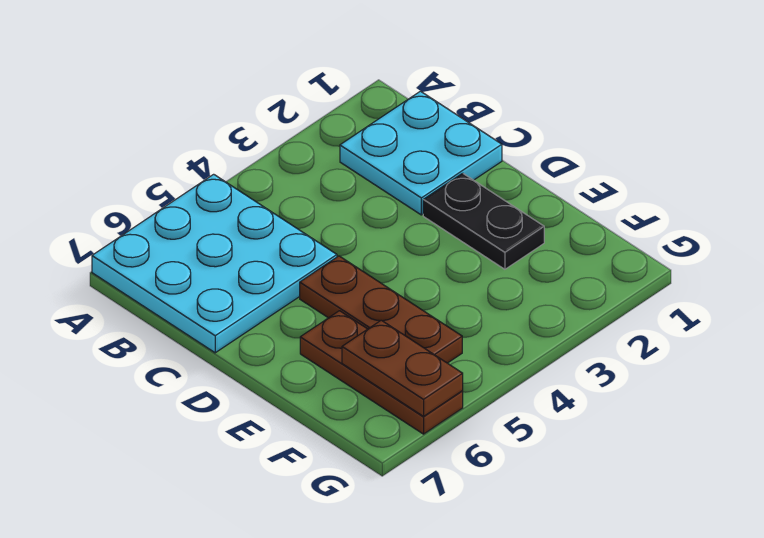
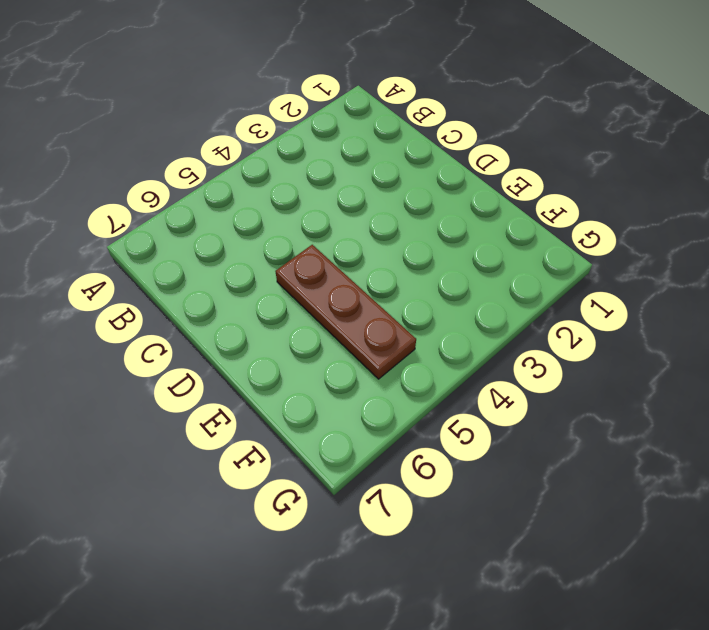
none -> cyan plate A5:C7 level 1
none -> cyan plate B1:C2 level 1

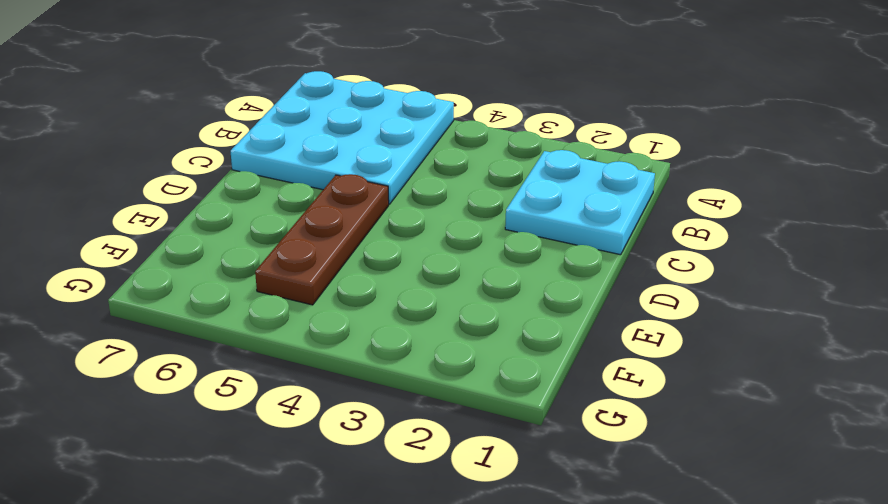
none -> black plate D2:E2 level 1
none -> brown plate E6:G6 level 1

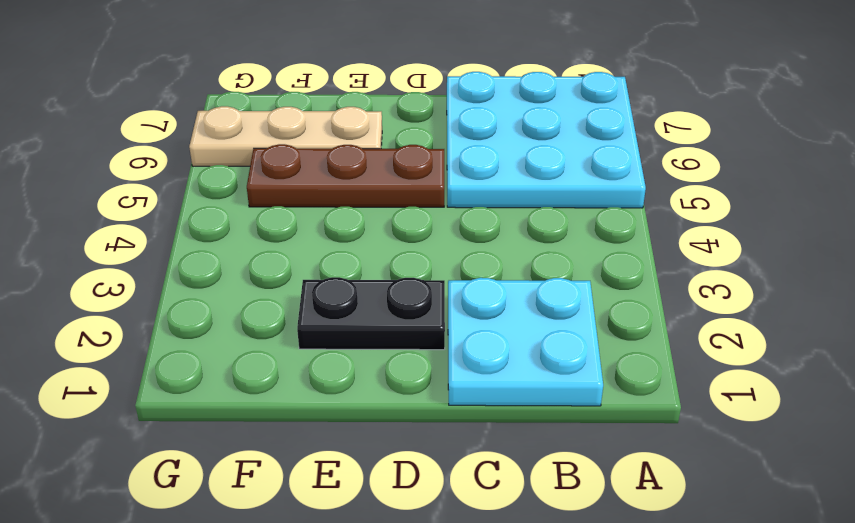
tan plate E6:G6 level 1 -> brown plate E6:G6 level 1
none -> brown plate F6:G6 level 2

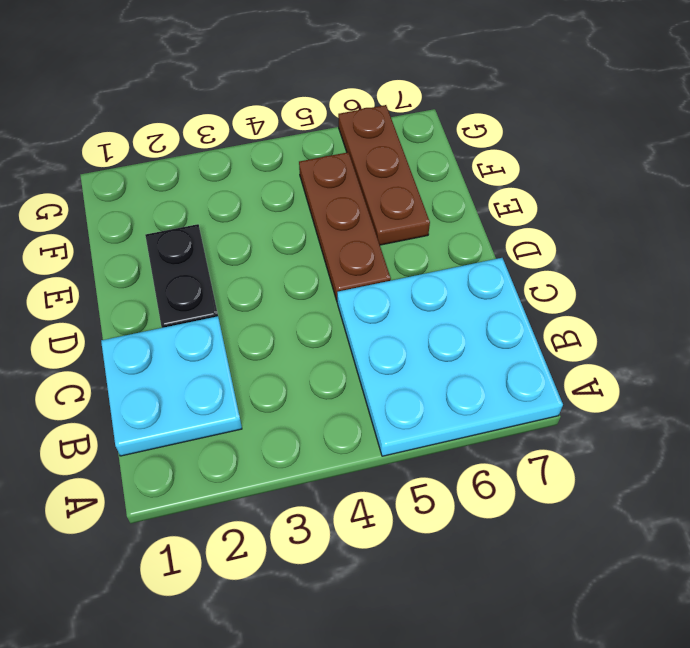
none -> brown plate F6:G6 level 2

